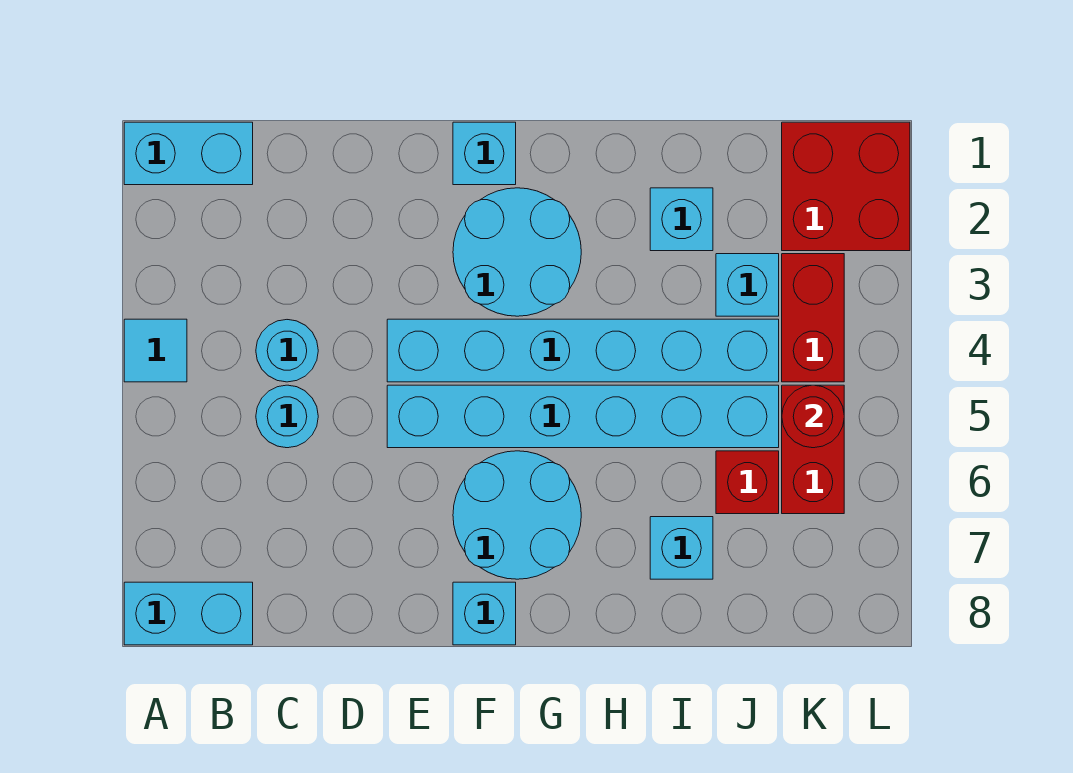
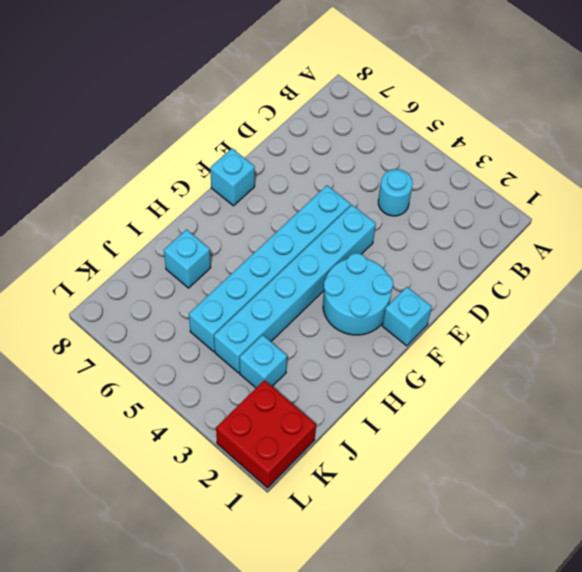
none -> cyan brick A1:B1 level 1
none -> cyan tile A4 level 1
none -> cyan brick A8:B8 level 1

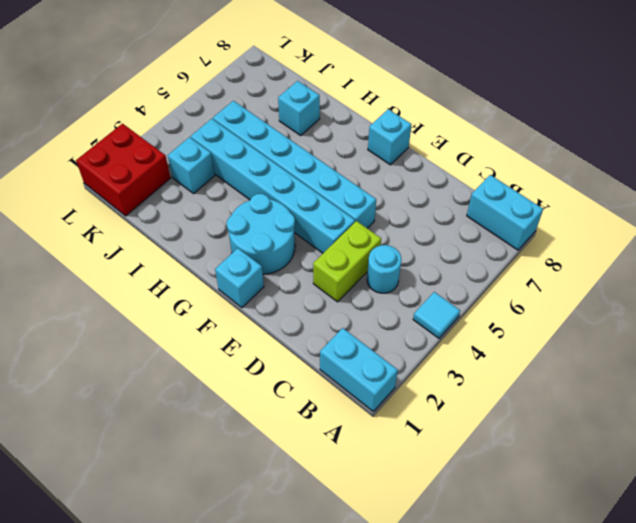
lime brick D3:D4 level 1 -> none
none -> cyan round brick C5 level 1
none -> cyan round brick F6:G7 level 1
none -> cyan brick I2 level 1

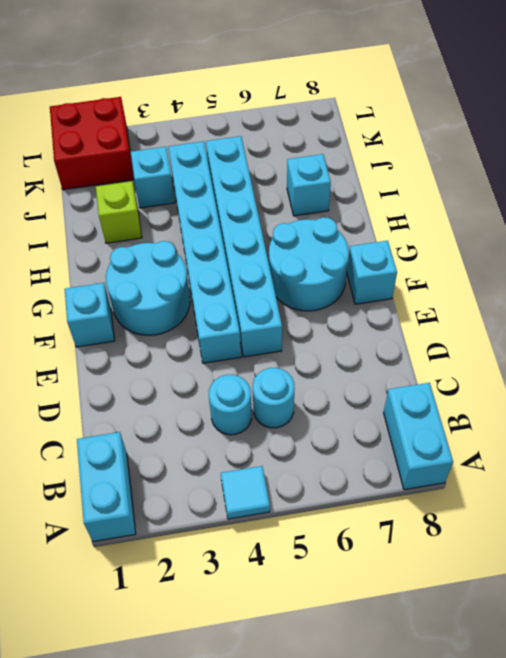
lime brick I2 level 1 -> cyan brick I2 level 1
none -> red brick J6 level 1
none -> red brick K3:K4 level 1
none -> red brick K5:K6 level 1

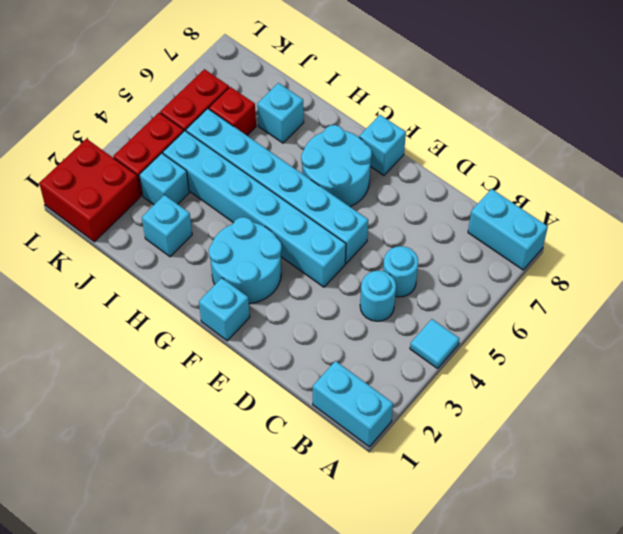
none -> red round brick K5 level 2

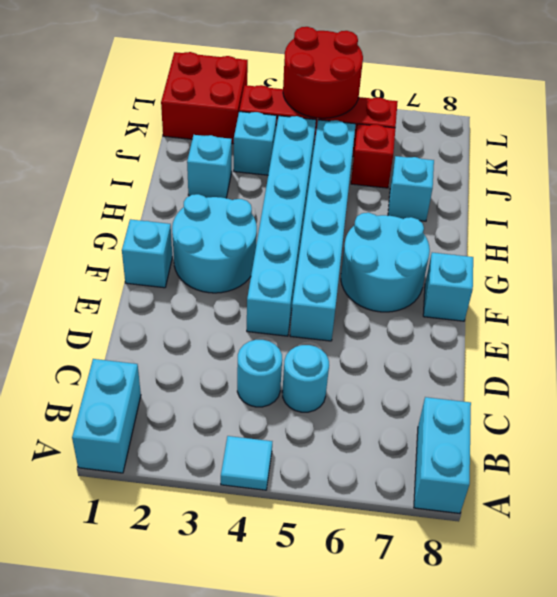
red round brick K4:L5 level 2 -> red round brick K5 level 2

